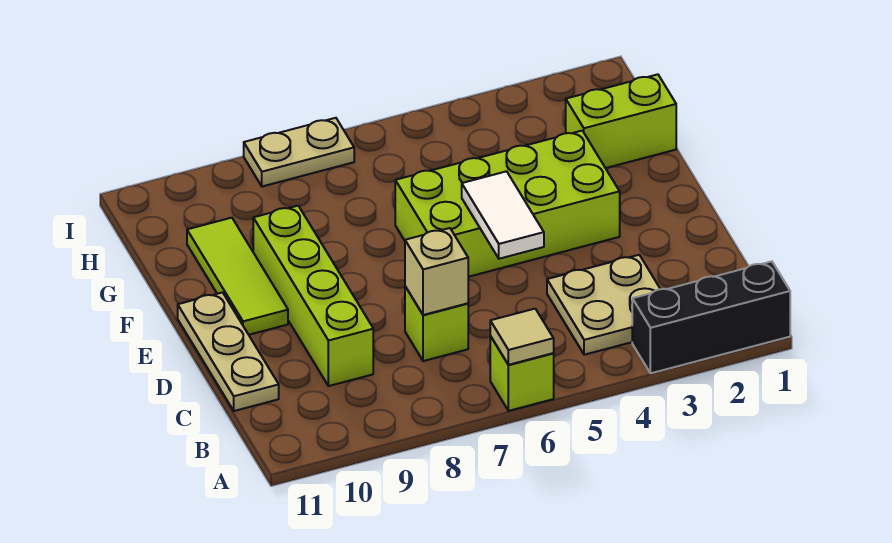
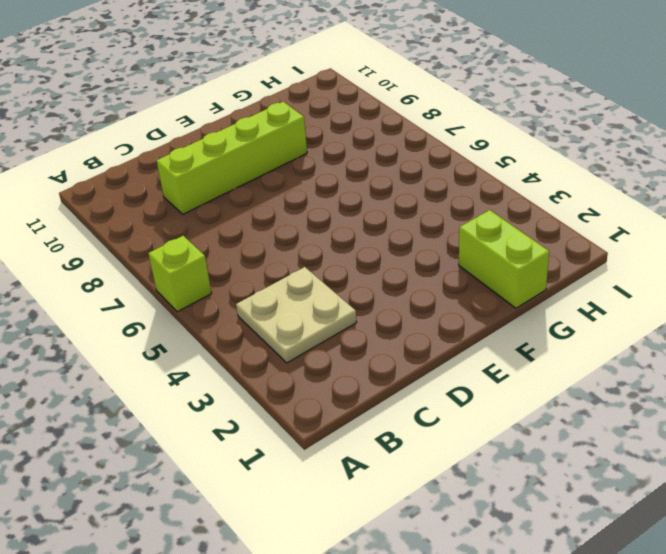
none -> black brick A1:A3 level 1
none -> lime brick C7 level 1
none -> tan plate C11:E11 level 1

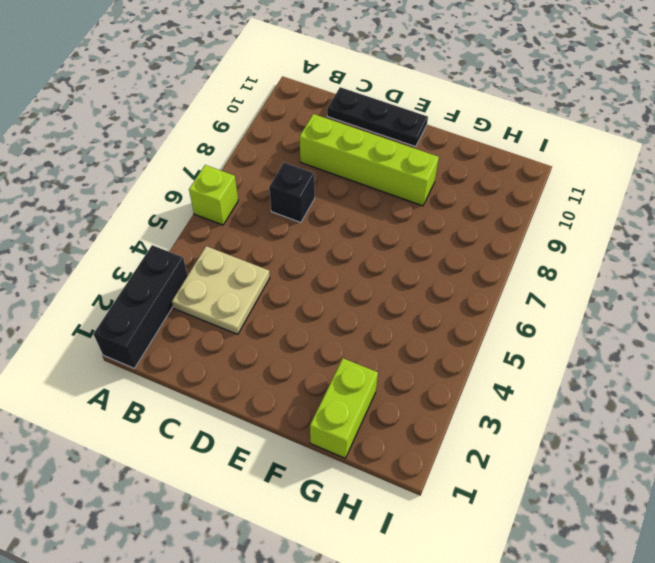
black brick C7 level 1 -> lime brick C7 level 1
black plate C11:E11 level 1 -> tan plate C11:E11 level 1
none -> lime brick E3:F6 level 1
none -> lime tile E10:G10 level 1
none -> tan plate I7:I8 level 1

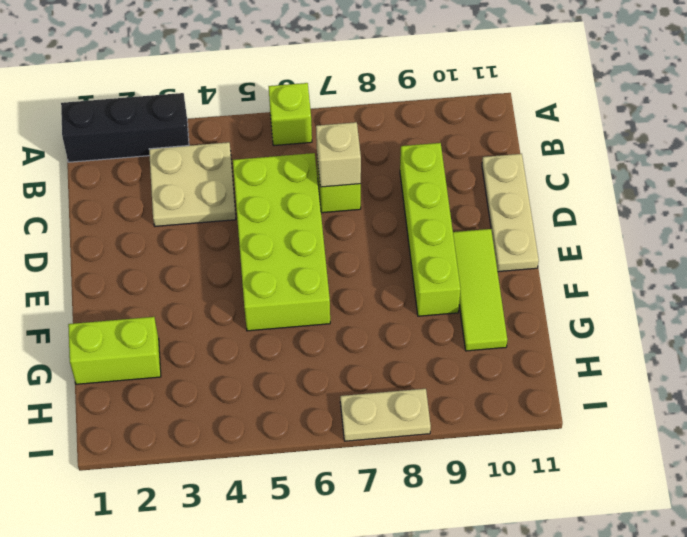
lime brick C5:F6 level 1 -> lime brick E3:F6 level 1
none -> tan tile A6 level 2
none -> white tile D5:E5 level 2

